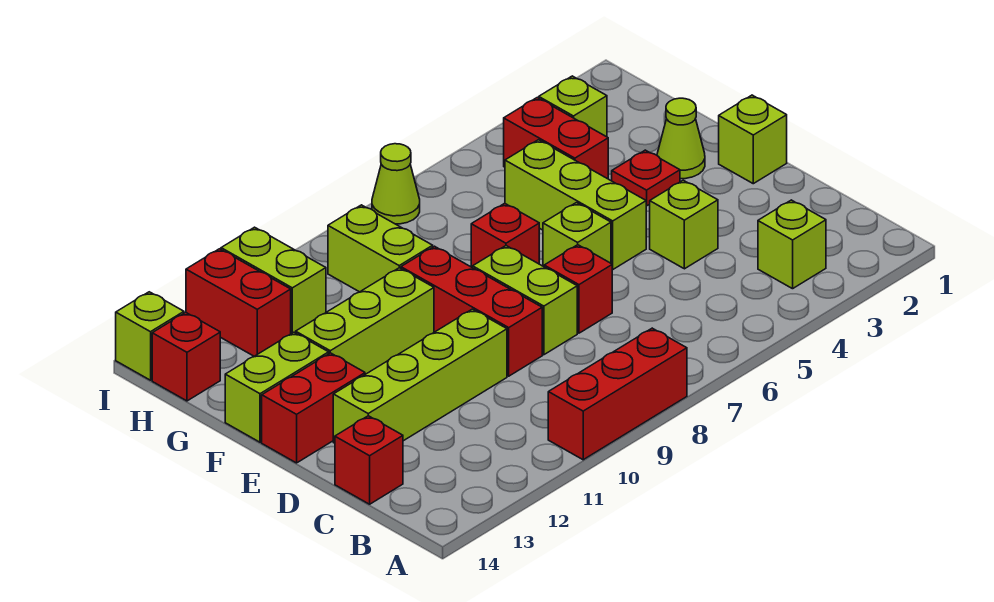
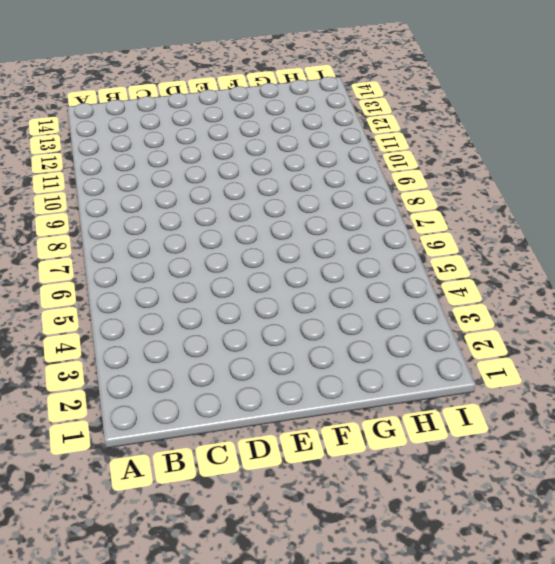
none -> red brick A8:A10 level 1
none -> lime brick B3 level 1
none -> red brick C14 level 1

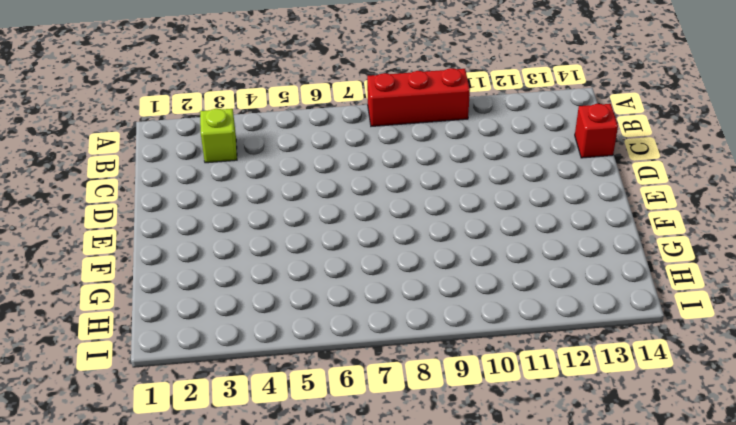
none -> lime brick D4 level 1
none -> red brick D7 level 1
none -> lime brick D8:E8 level 1

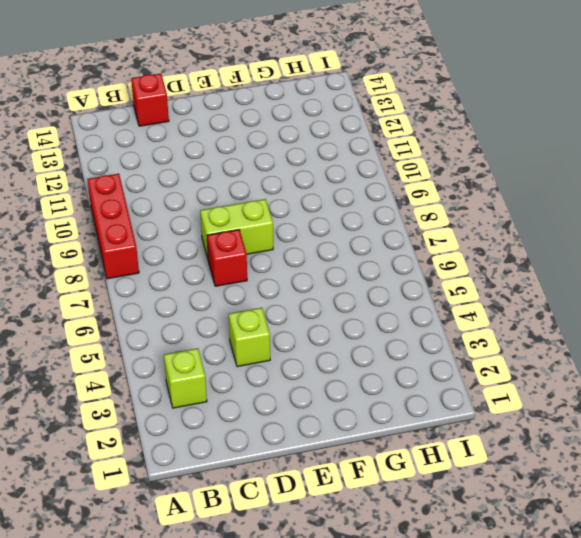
none -> red brick D9:F9 level 1
none -> lime brick D10:D13 level 1
none -> lime brick E1 level 1

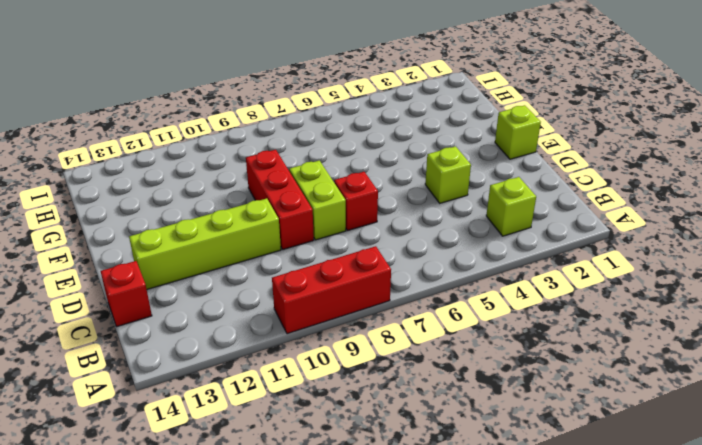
none -> lime brick E5:G5 level 1
none -> lime brick E6 level 1
none -> red brick E13:E14 level 1

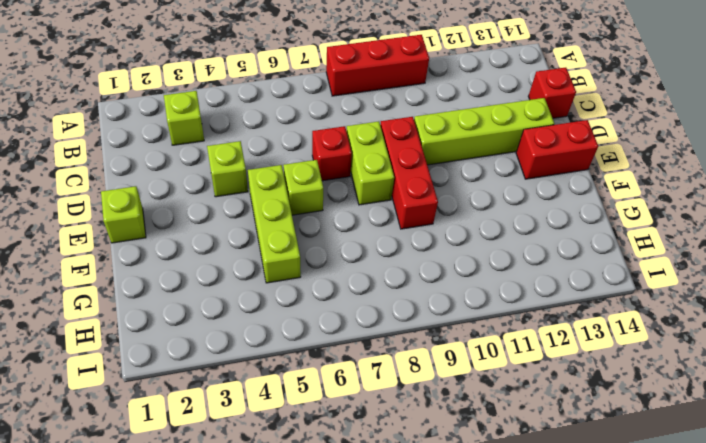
none -> lime cone F2 level 1
none -> red plate F3 level 1
none -> red brick F7 level 1

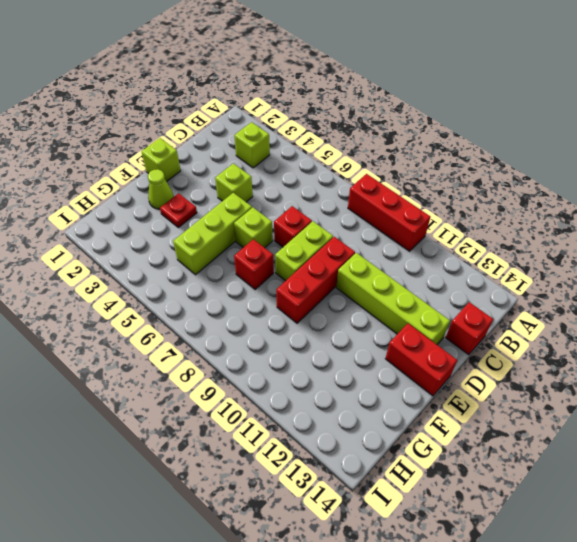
none -> lime brick F10:F12 level 1
none -> lime brick F13:F14 level 1
none -> red brick G4:H4 level 1

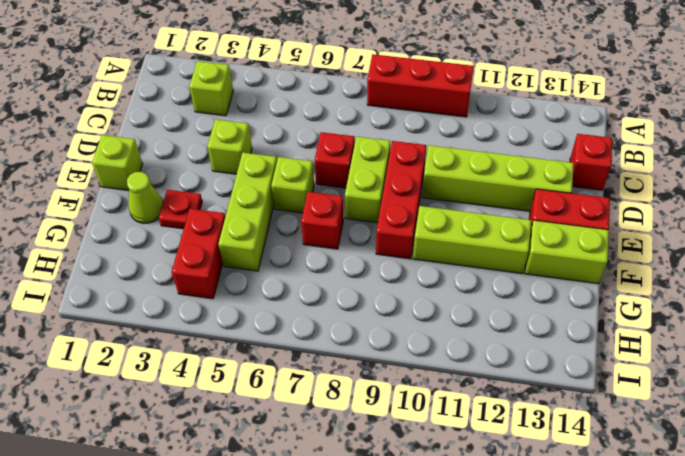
none -> lime brick G9:H9 level 1
none -> lime brick H3 level 1
none -> lime brick H11:I11 level 1

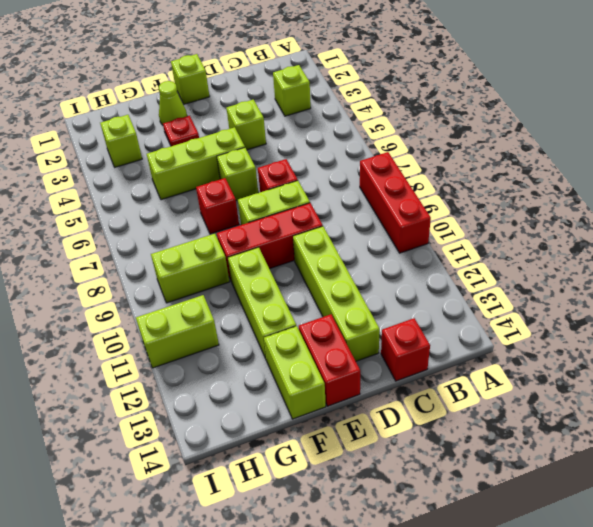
none -> red brick G4:H4 level 1
none -> red brick H12:I12 level 1
none -> red brick H14 level 1

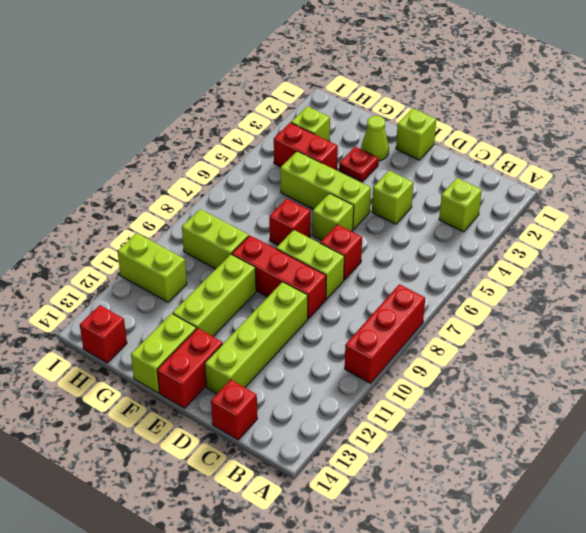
none -> red brick H12:I12 level 1
none -> lime cone I7 level 1
none -> lime brick I14 level 1

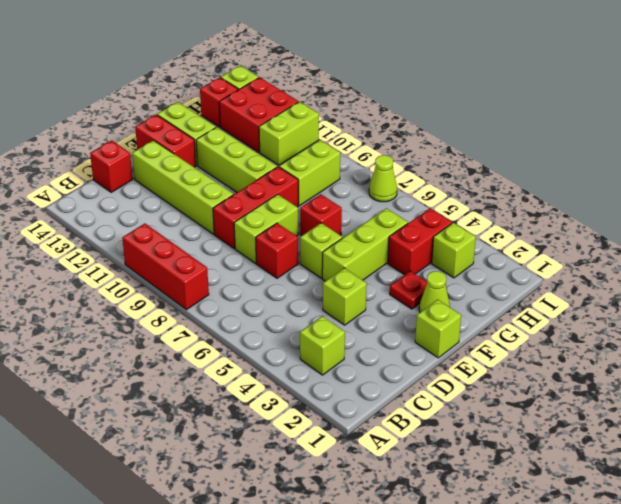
red brick H12:I13 level 1 -> red brick H12:I12 level 1

